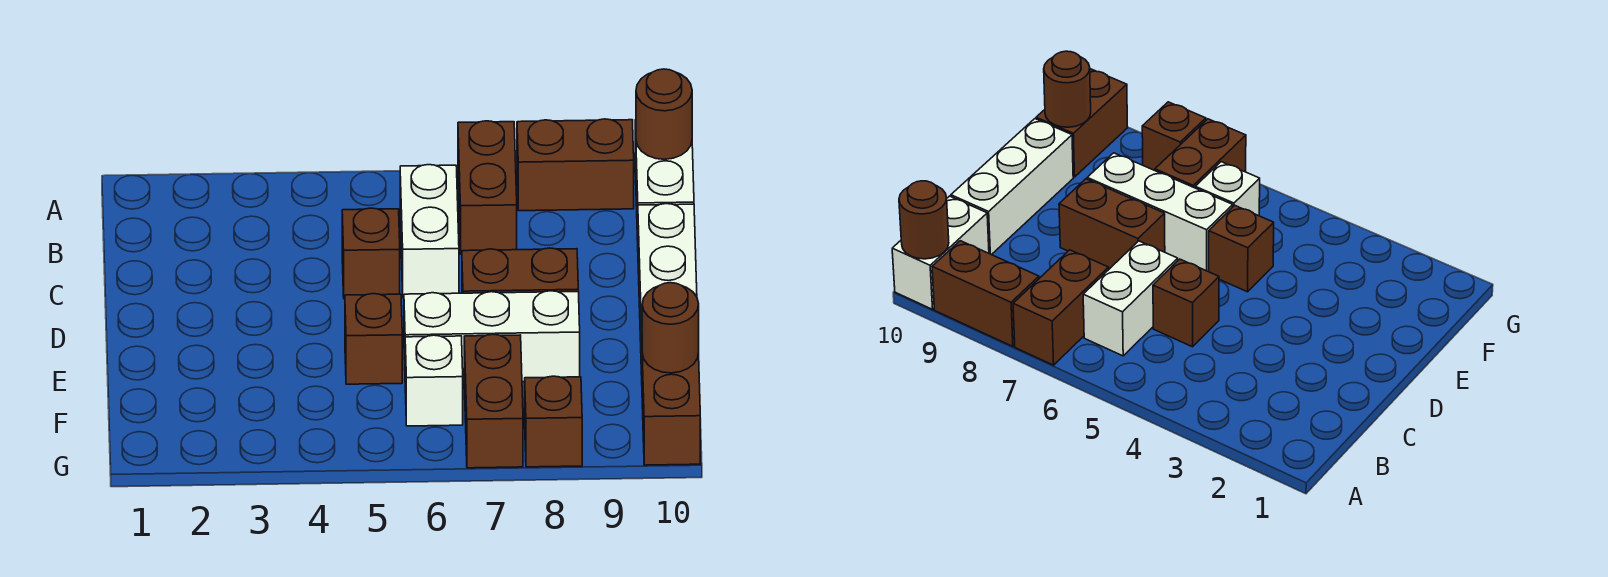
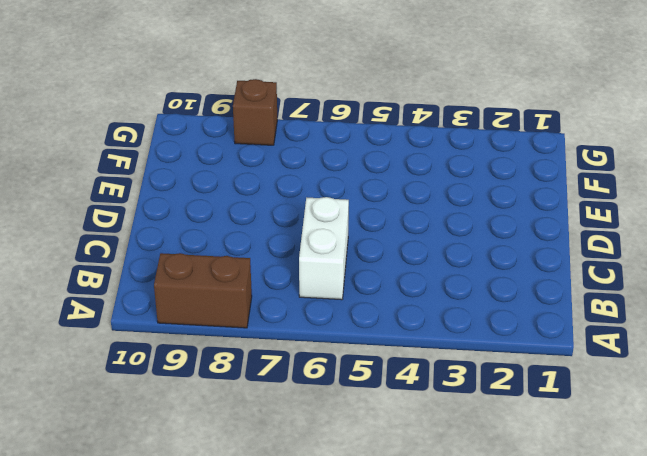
none -> brown brick A7:B7 level 1
none -> white brick A10:B10 level 1
none -> brown brick C5 level 1

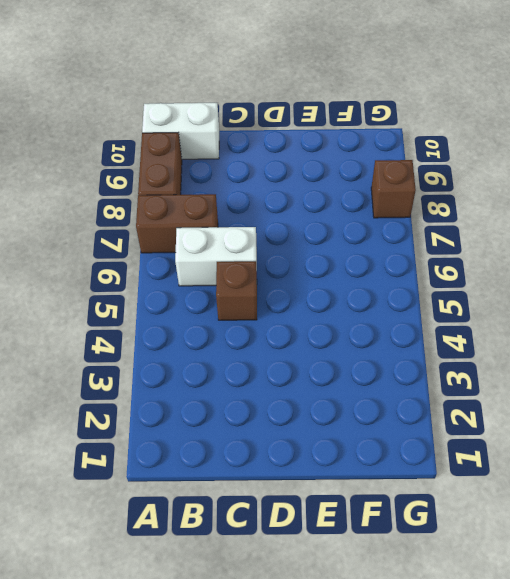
none -> white brick C10:E10 level 1
none -> brown brick D7:D8 level 1
none -> brown brick E5 level 1

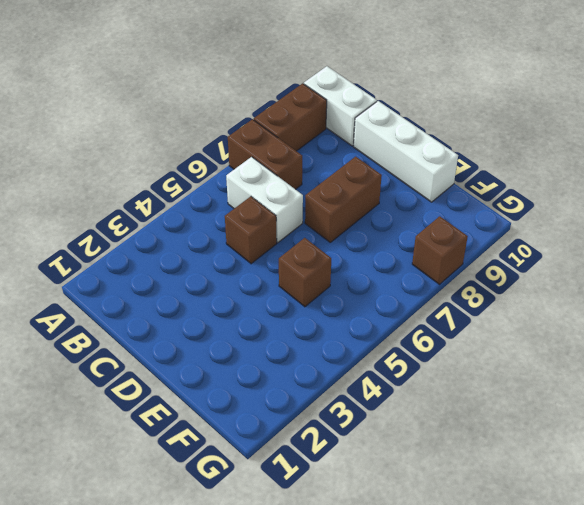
none -> white brick E6:E8 level 1
none -> white brick F6 level 1
none -> brown brick F7:G7 level 1

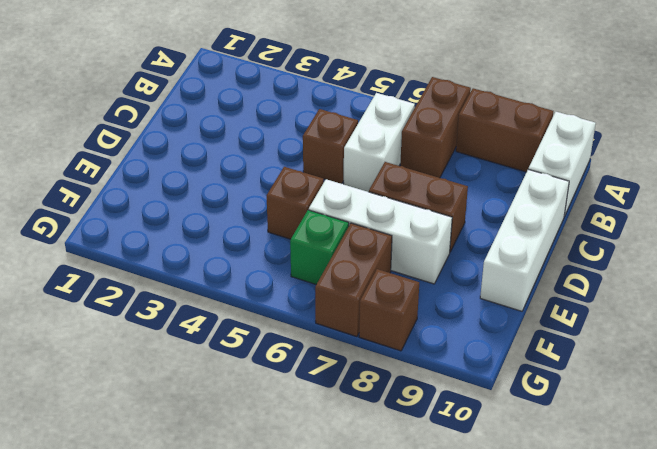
green brick F6 level 1 -> white brick F6 level 1
none -> brown brick F10:G10 level 1
none -> brown round brick A10 level 2
none -> brown round brick F10 level 2

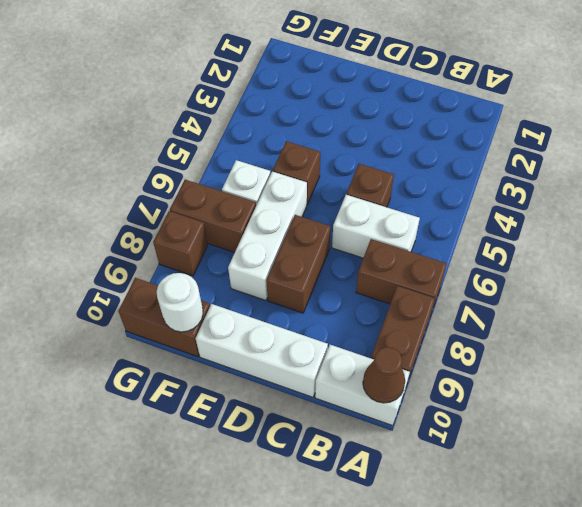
brown cone A10 level 2 -> brown round brick A10 level 2
white round brick F10 level 2 -> brown round brick F10 level 2

